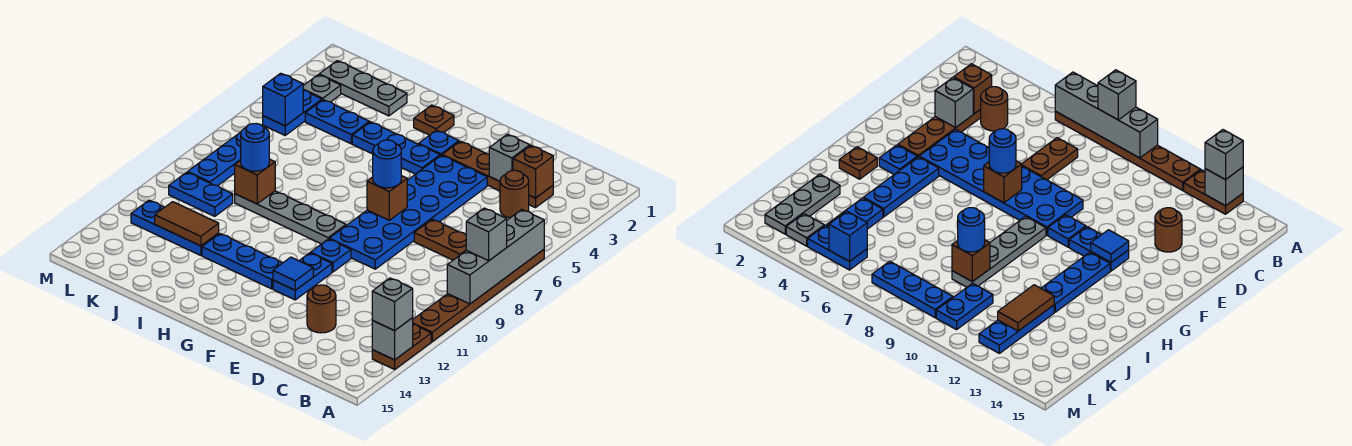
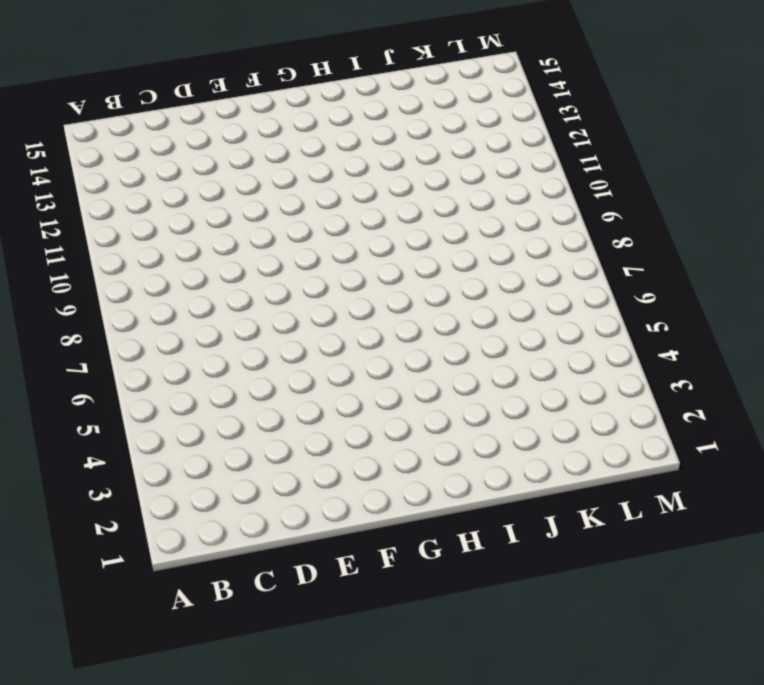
none -> brown plate A6:A11 level 1
none -> brown plate A12:A13 level 1
none -> brown plate C3:F3 level 1
none -> brown round brick C4 level 1

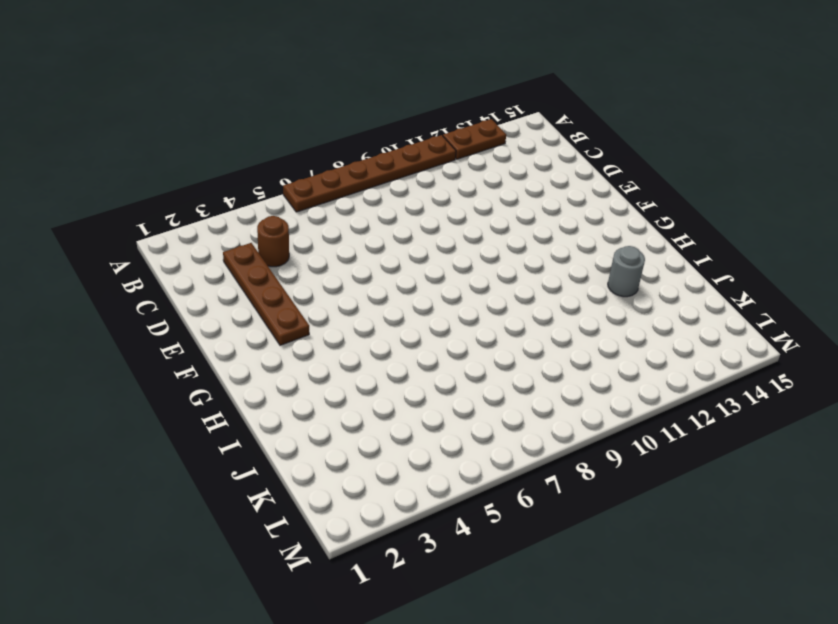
grey round brick I13 level 1 -> none
none -> brown plate C7:D7 level 1
none -> brown round brick D13 level 1
none -> blue plate E4:F9 level 1
none -> blue plate F10 level 1

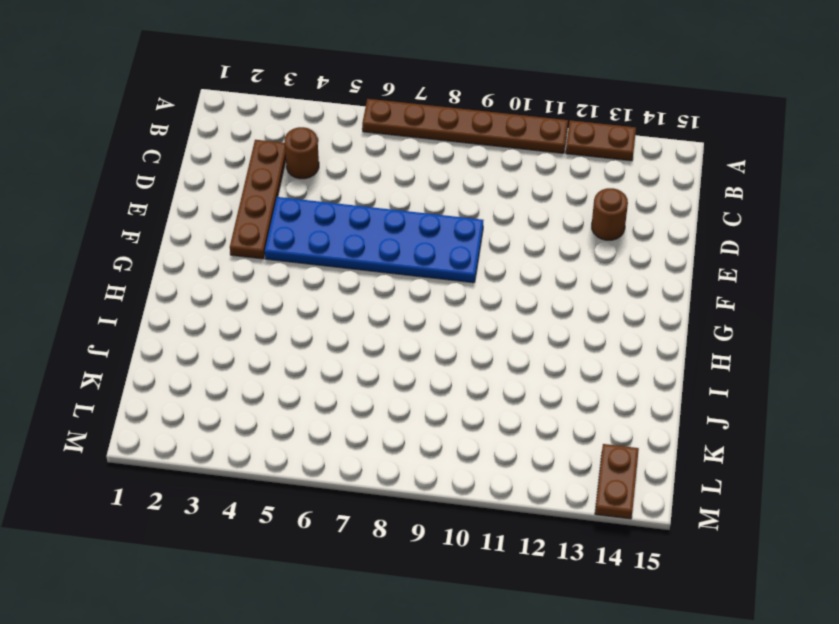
brown plate L14:M14 level 1 -> brown plate C7:D7 level 1
none -> blue plate F10 level 1
none -> blue plate F11:F12 level 1
none -> blue plate G3 level 1
none -> blue plate G4:I4 level 1

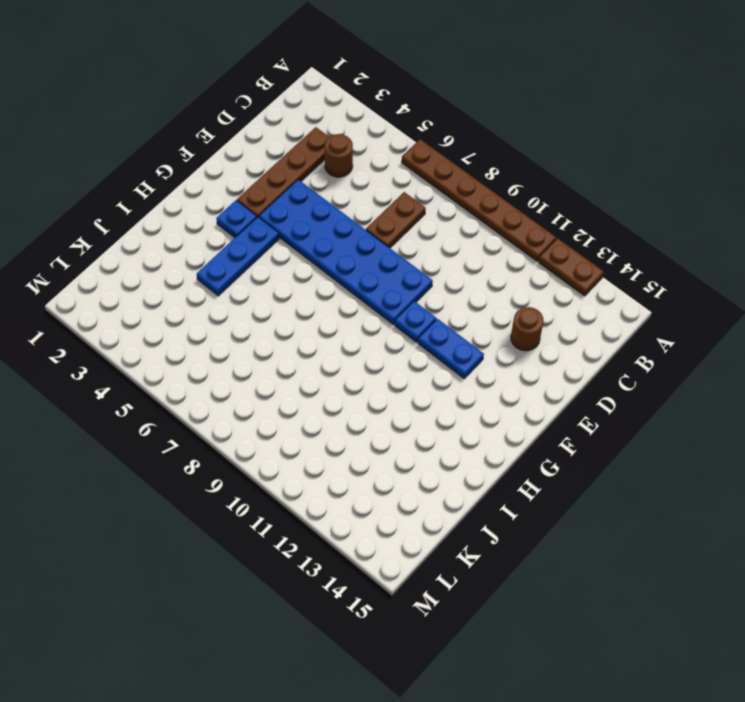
none -> grey plate G9:J9 level 1
none -> blue plate G12:I12 level 1
none -> brown plate H2 level 1
none -> grey plate J2:L2 level 1

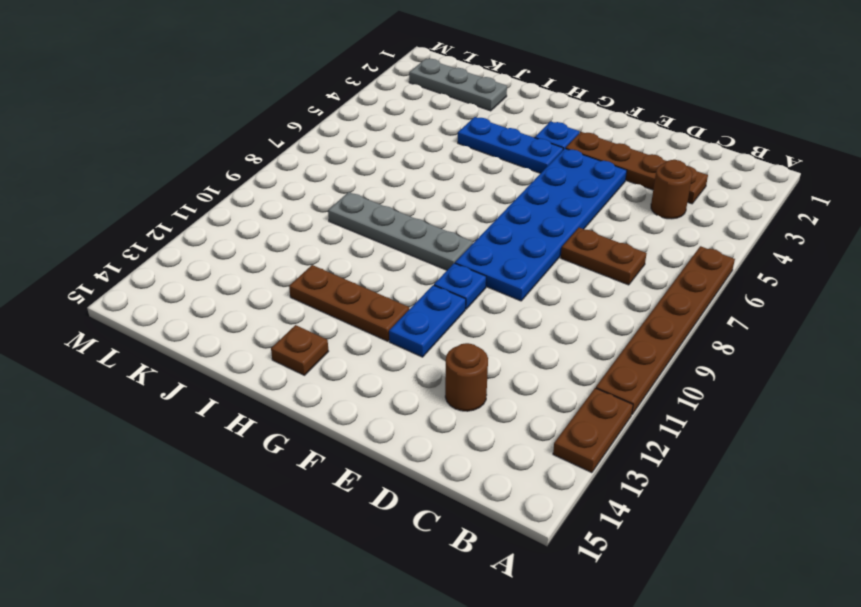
brown plate G12:I12 level 1 -> blue plate G12:I12 level 1
brown plate H14 level 1 -> brown plate H2 level 1
none -> blue plate J4:K4 level 1
none -> blue plate J12:L12 level 1
none -> blue plate K10:L10 level 1
none -> grey plate L3 level 1

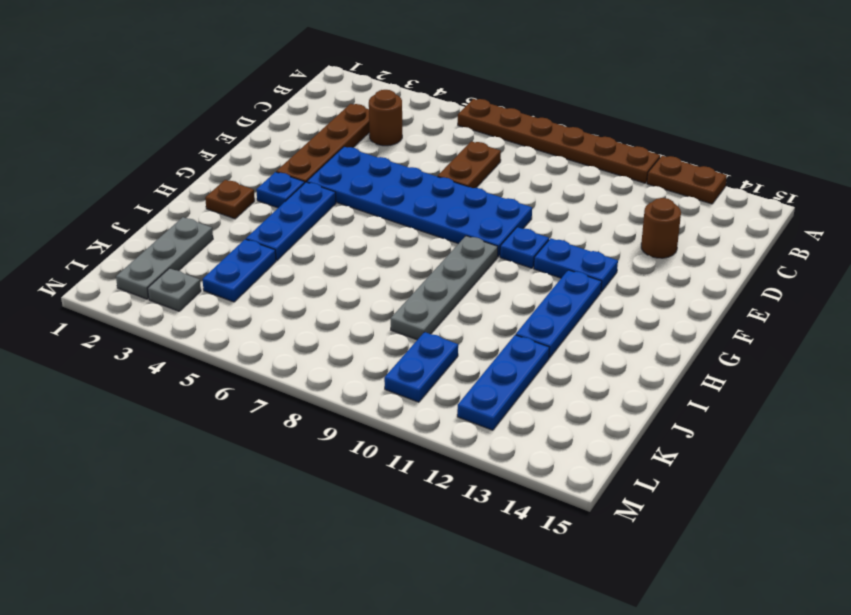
none -> blue plate L4:L5 level 1
none -> blue plate L7:L9 level 1
none -> grey brick A6:A9 level 2
none -> grey brick A13 level 2

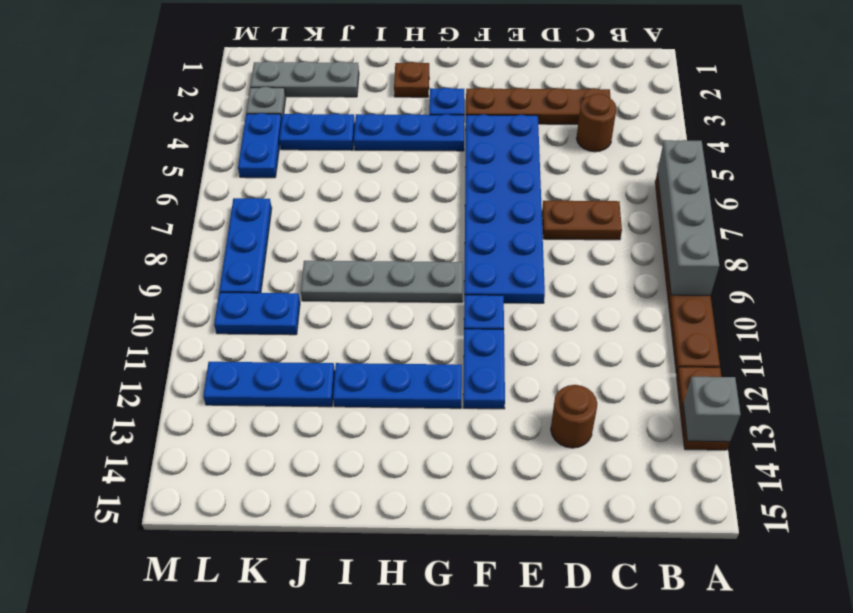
none -> brown brick C3 level 2
none -> grey brick D3 level 2
none -> brown brick F7 level 2
none -> blue tile F12 level 2

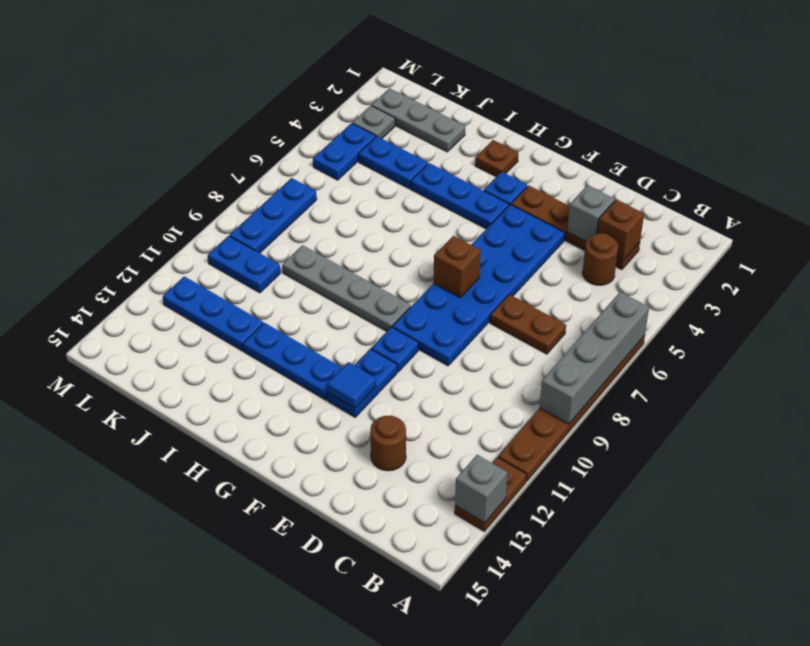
none -> brown brick J9 level 2
none -> brown tile J12:K12 level 2
none -> blue brick L5 level 2
none -> grey brick A8 level 3

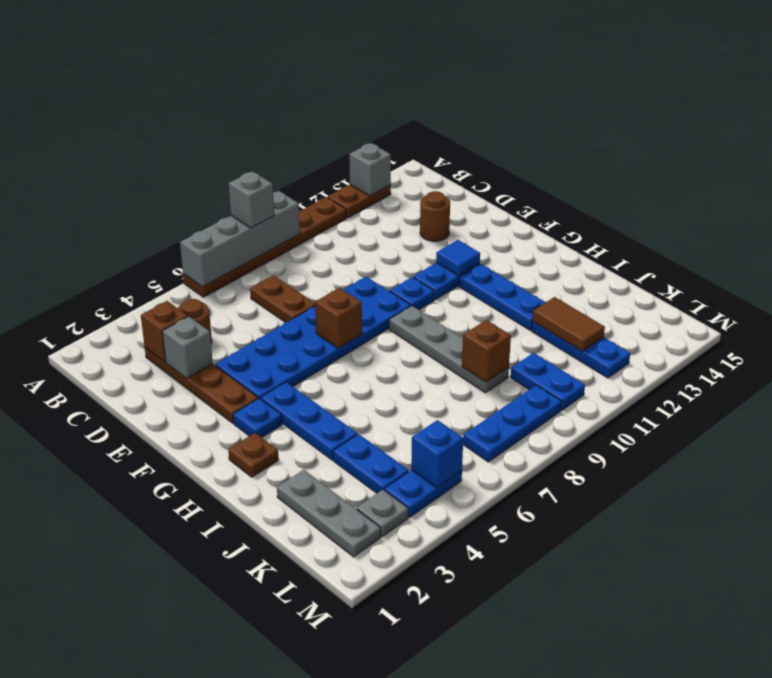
none -> grey brick A13 level 3
none -> blue round brick F7 level 3
none -> blue round brick J9 level 3

